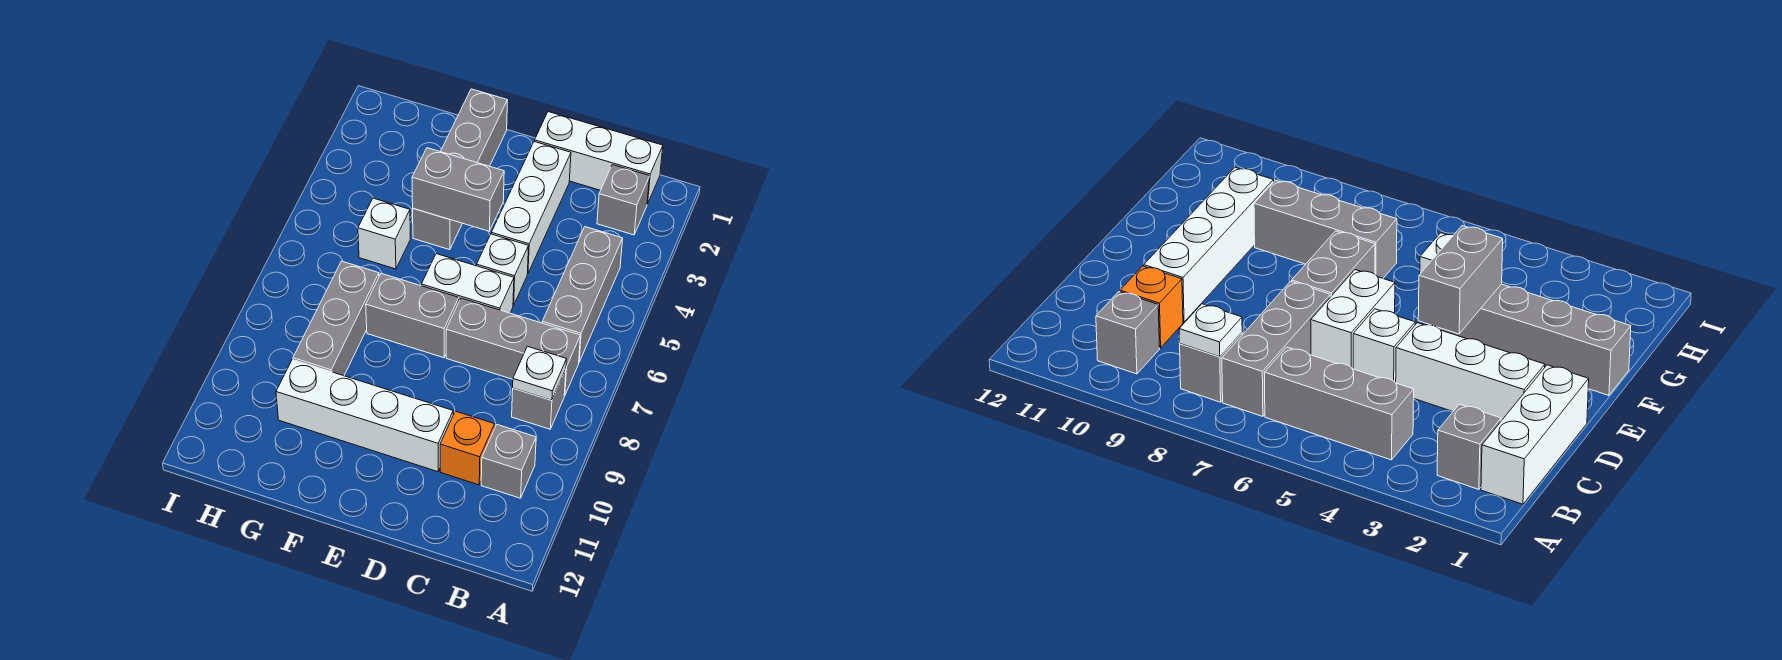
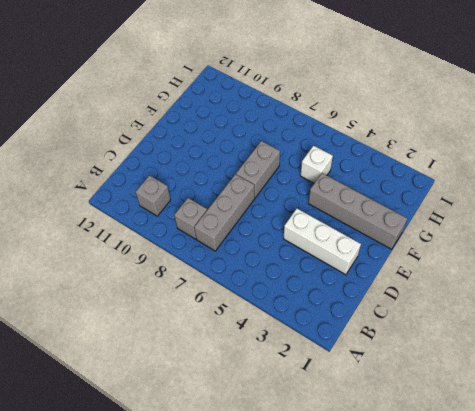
none -> white brick B1:D1 level 1
none -> grey brick B2 level 1
none -> grey brick B4:B6 level 1

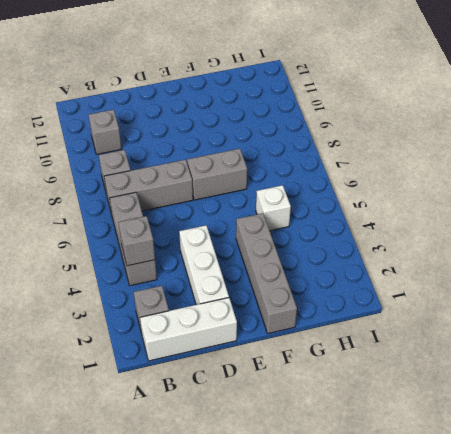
grey brick B4 level 2 -> none
none -> orange brick C10 level 1
none -> white brick D5 level 1
none -> white brick D6:E6 level 1

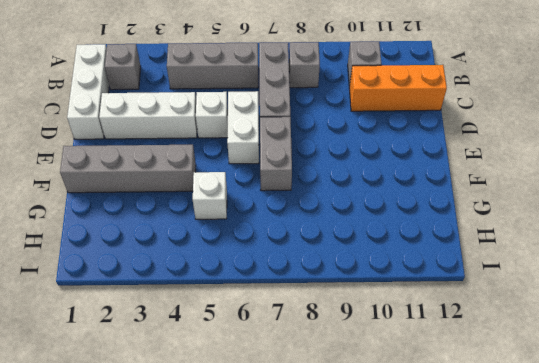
orange brick C10:C12 level 1 -> orange brick C10 level 1
none -> white brick D10:G10 level 1
none -> grey brick G7:G9 level 1
none -> white plate B8 level 2

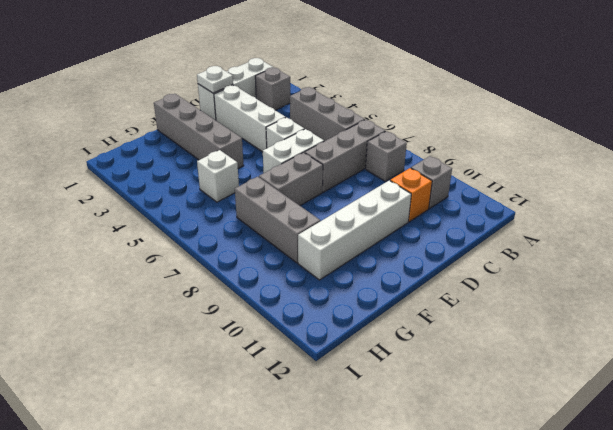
white plate D1 level 2 -> white plate B8 level 2
none -> grey brick E4:F4 level 2

